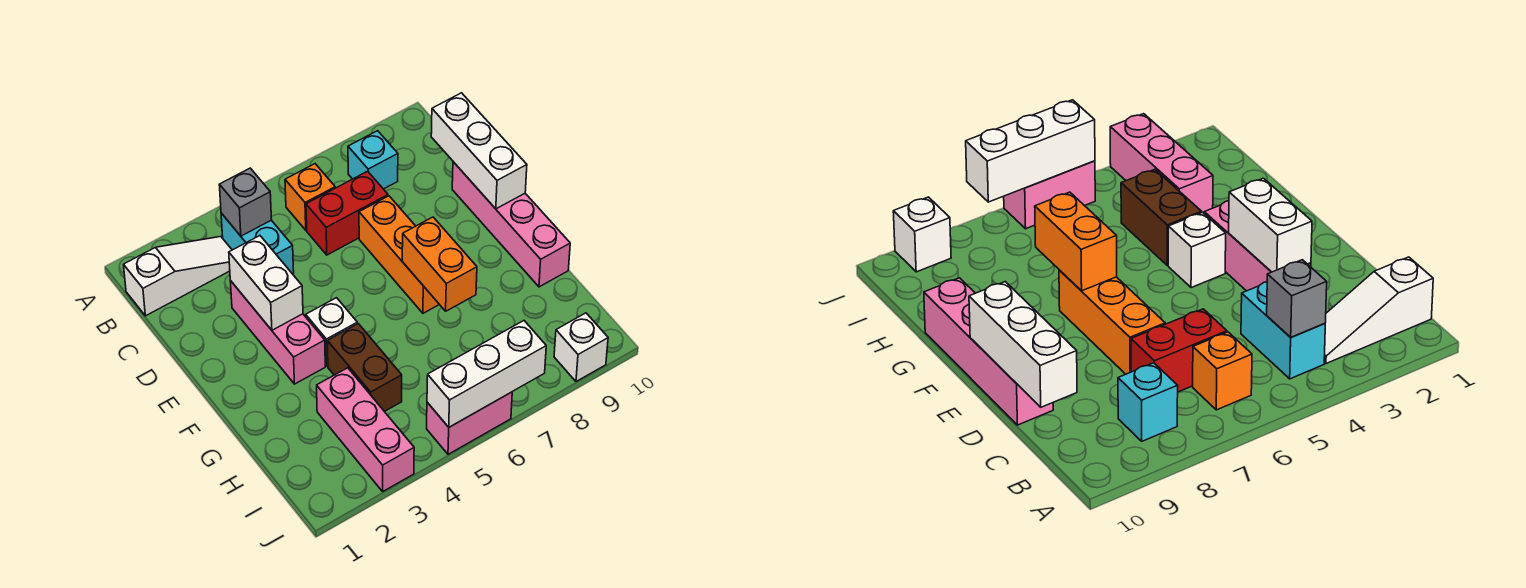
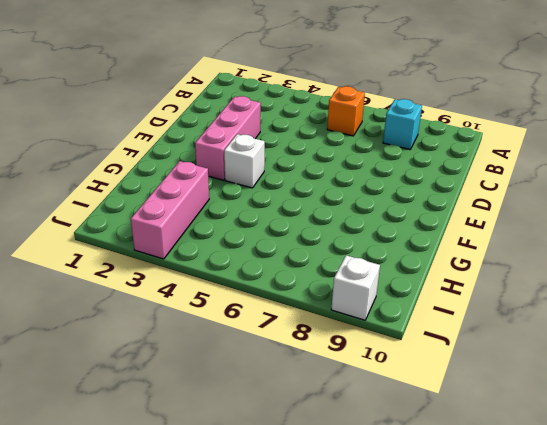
none -> white slope B1:B3 level 1 top 1
none -> cyan brick B4:C4 level 1
none -> red brick C6:C7 level 1

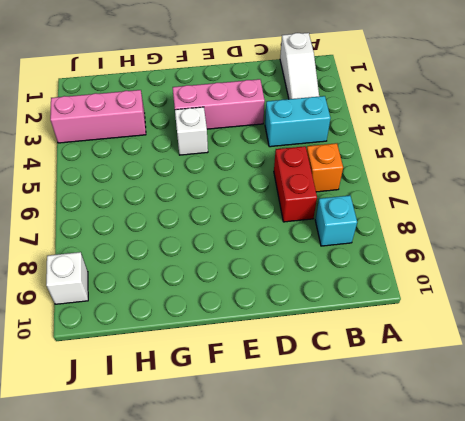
none -> orange brick D7:F7 level 1
none -> pink brick D10:G10 level 1
none -> brown brick G4:H4 level 1

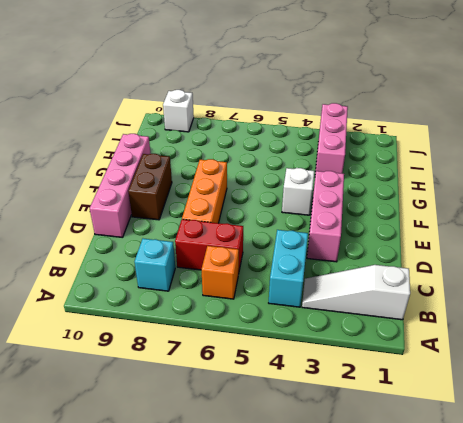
brown brick E9:F9 level 1 -> brown brick G4:H4 level 1
none -> pink brick J5:J6 level 1
none -> grey brick B4 level 2
none -> white brick C10:E10 level 2

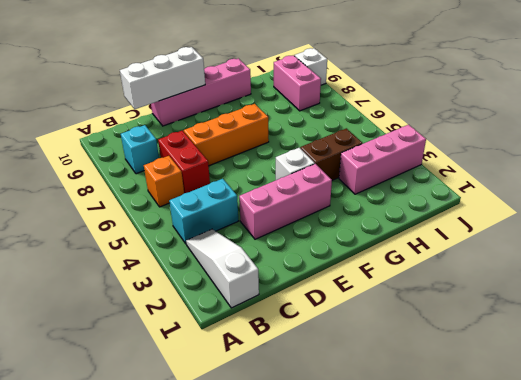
pink brick I8:I9 level 1 -> pink brick J5:J6 level 1
none -> grey brick B4 level 2
none -> white brick D3:E3 level 2
none -> orange brick F7:G7 level 2

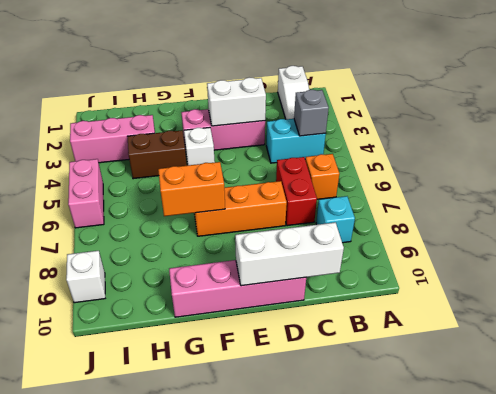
none -> white brick J5:J7 level 2

